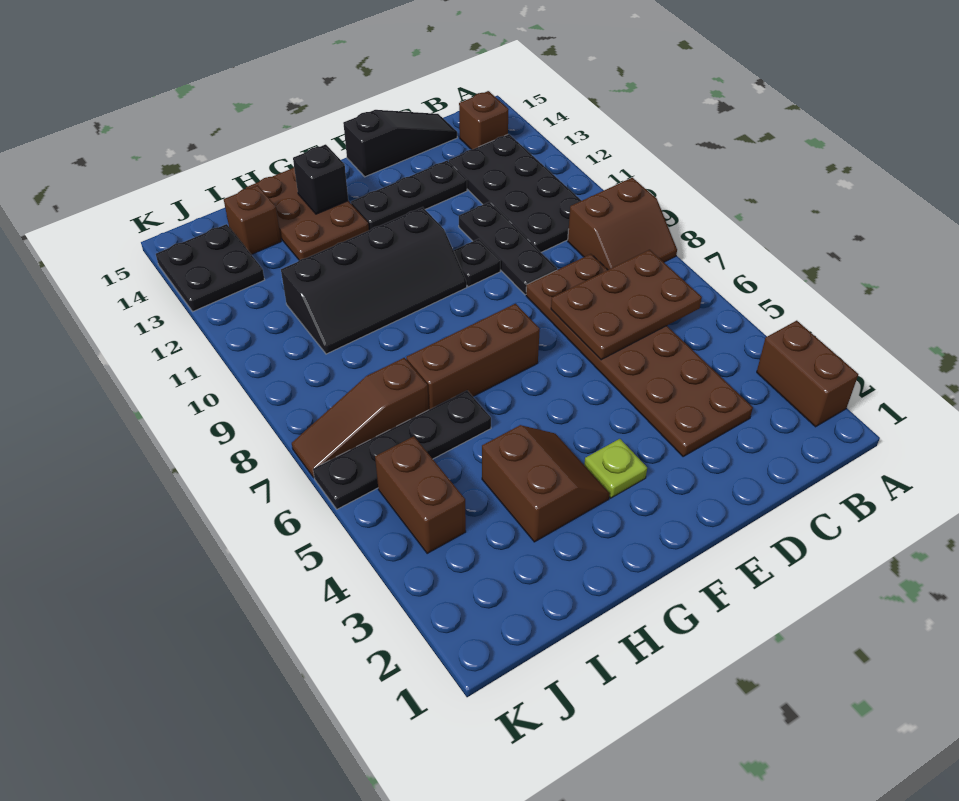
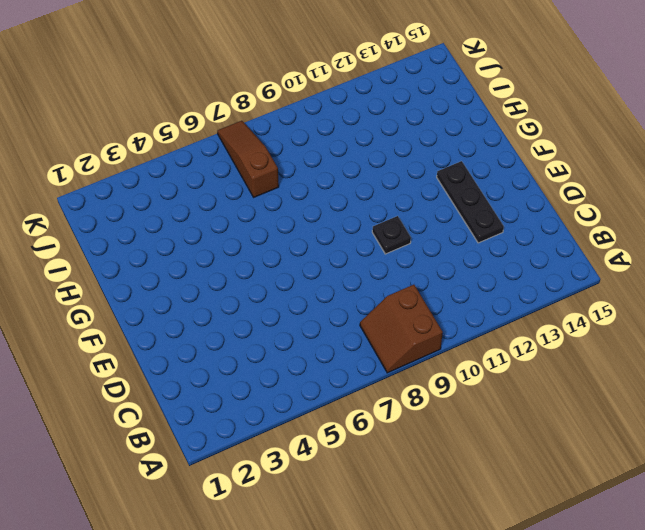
none -> brown brick A2:A3 level 1
none -> black plate B10:C13 level 1
none -> brown brick B14 level 1

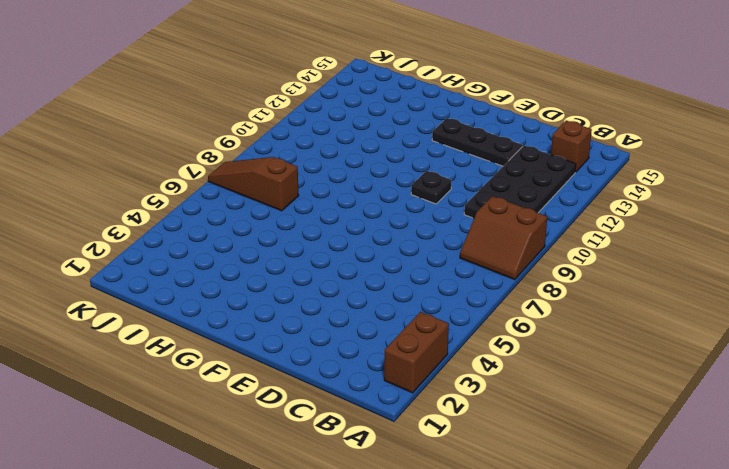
none -> brown plate C3:D8 level 1
none -> black slope C15:E15 level 1 top E
none -> black plate D9:D11 level 1

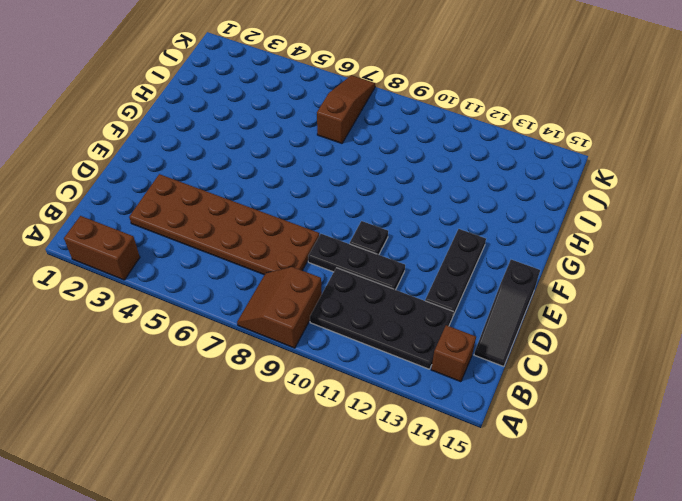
none -> lime plate F3 level 1
none -> brown brick F7:H7 level 1
none -> black slope F10:I11 level 1 top 11

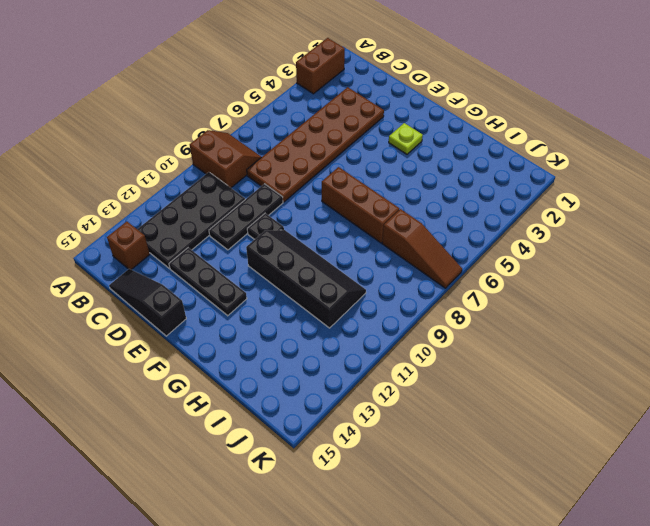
none -> brown slope G3:H4 level 1 top H
none -> brown plate G13:H15 level 1
none -> black plate H6:K6 level 1

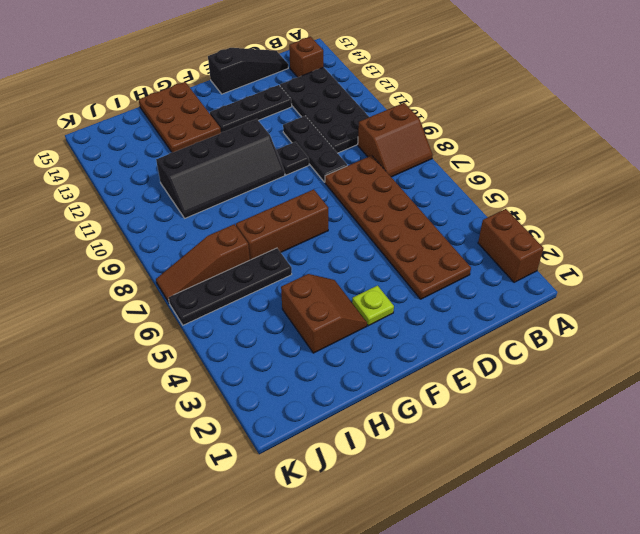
none -> brown brick I14 level 1
none -> brown brick J4:J5 level 1
none -> black plate J13:K14 level 1

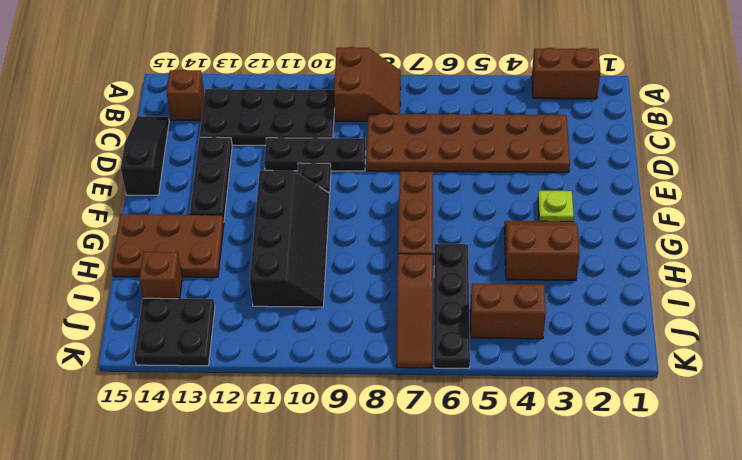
none -> brown plate B6:D7 level 2
none -> black brick G14 level 2

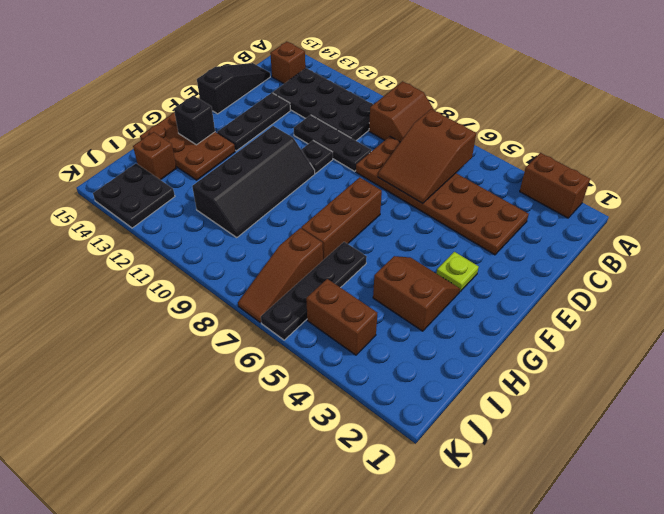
brown slope B6:D7 level 2 top B -> brown plate B6:D7 level 2

